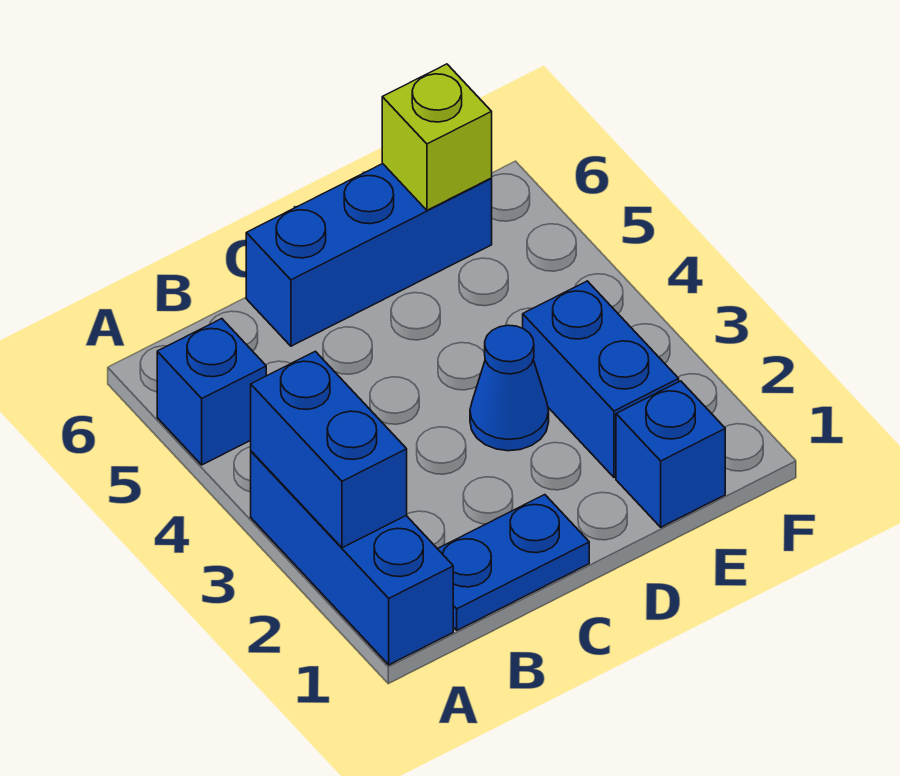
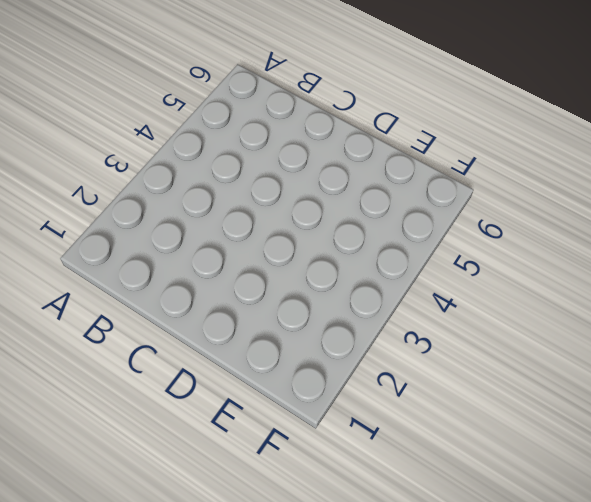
none -> blue brick A1:A3 level 1
none -> blue brick A5 level 1

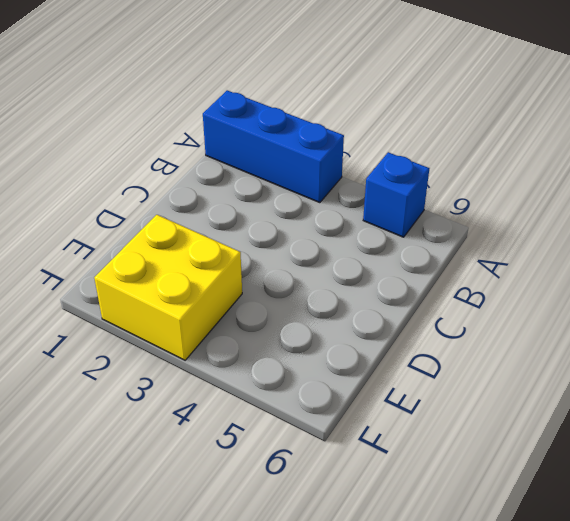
yellow brick E2:F3 level 1 -> blue brick E2:E3 level 1
none -> blue plate B1:C1 level 1
none -> blue brick C6:E6 level 1

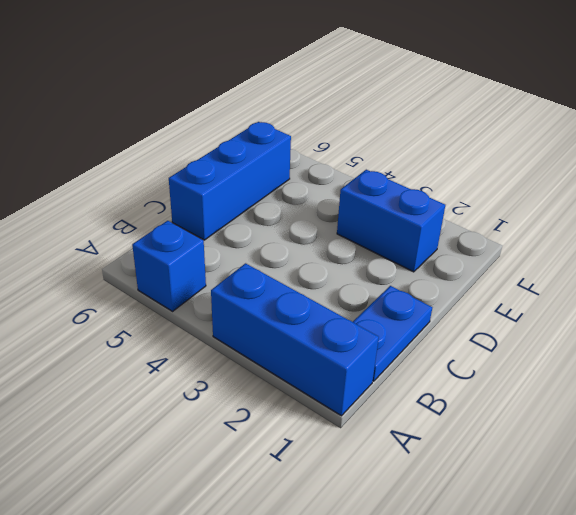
none -> blue cone D3 level 1
none -> blue brick E1 level 1

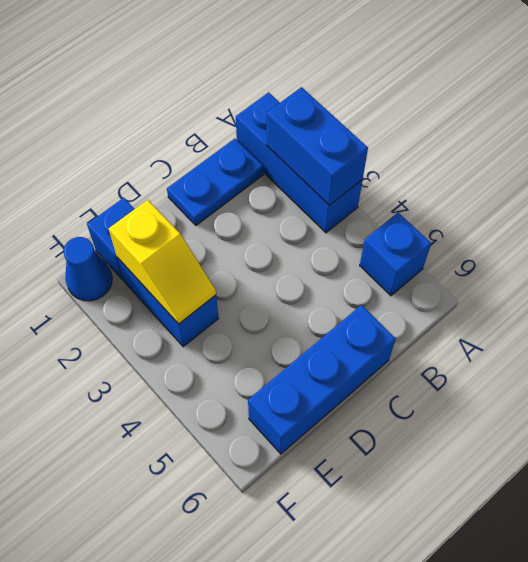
yellow slope E2:E3 level 2 top 2 -> none
blue cone F1 level 1 -> blue cone D3 level 1
none -> lime brick E6 level 2

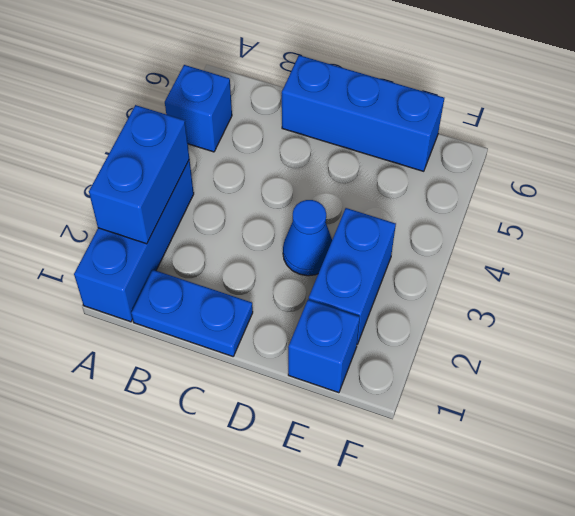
none -> lime brick E6 level 2

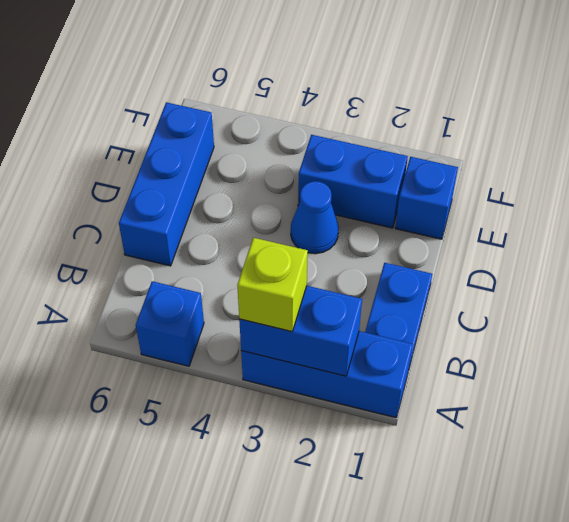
lime brick A3 level 3 -> lime brick E6 level 2

